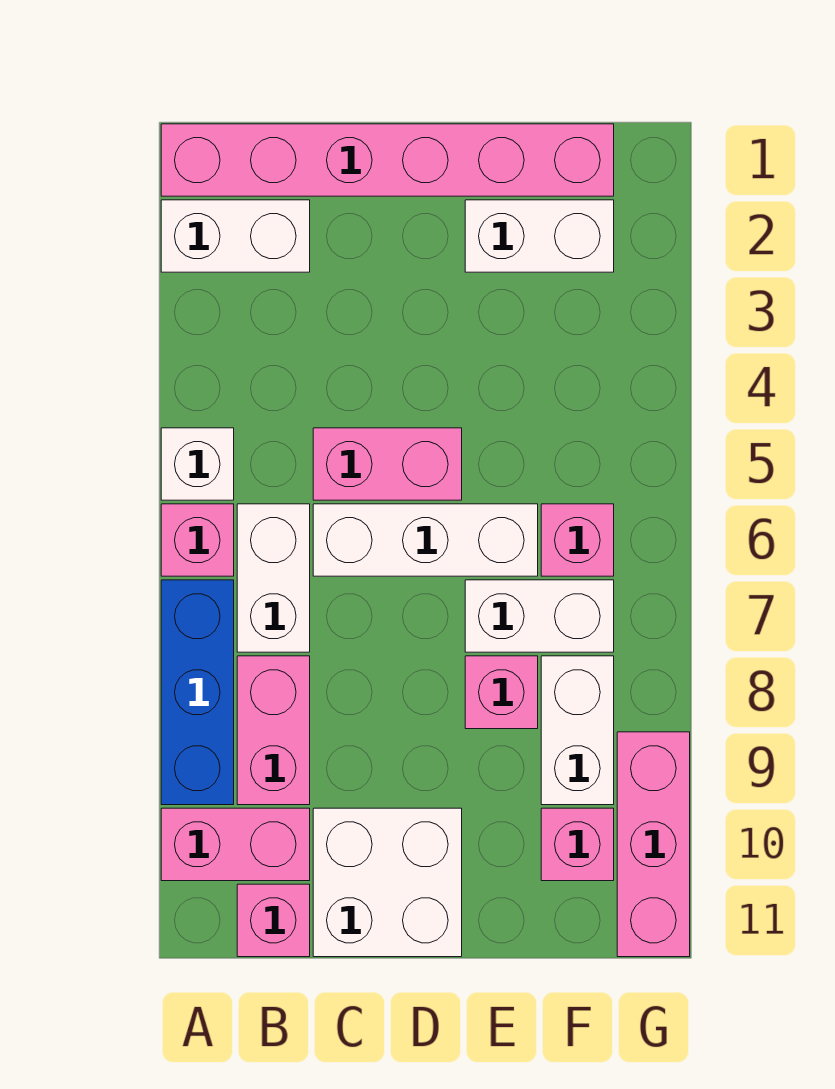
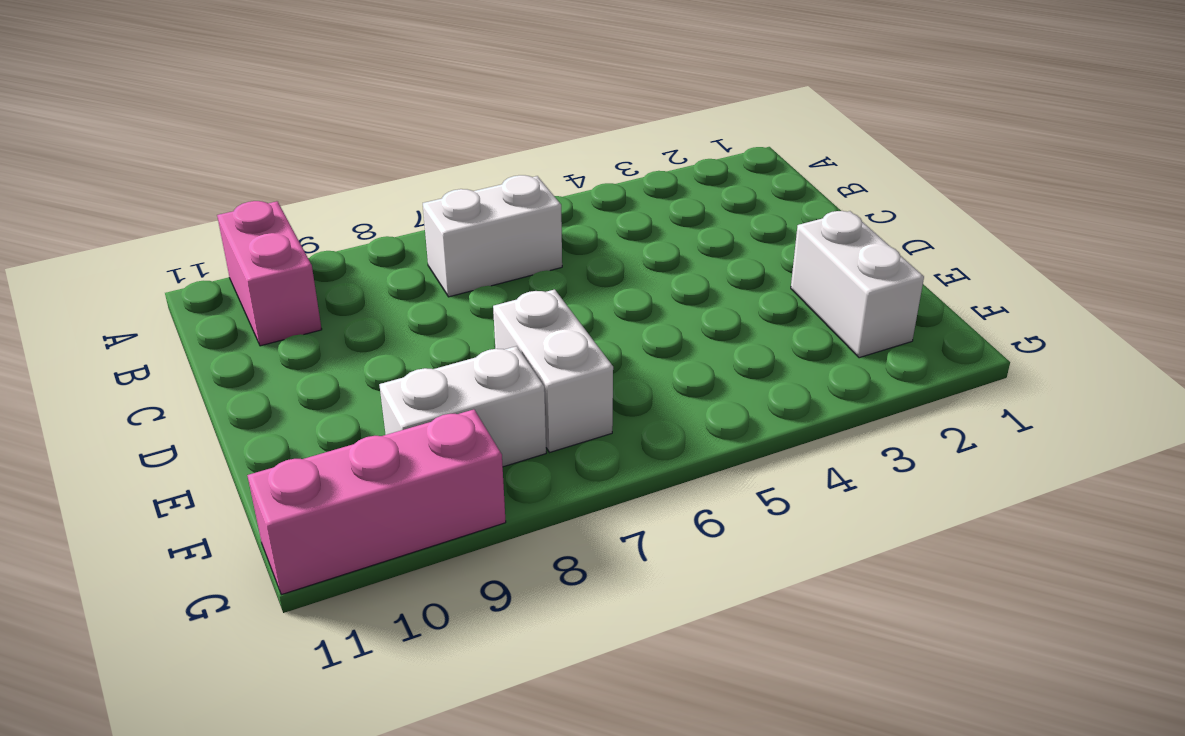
none -> pink brick A1:F1 level 1
none -> white brick A2:B2 level 1
none -> white brick A5 level 1

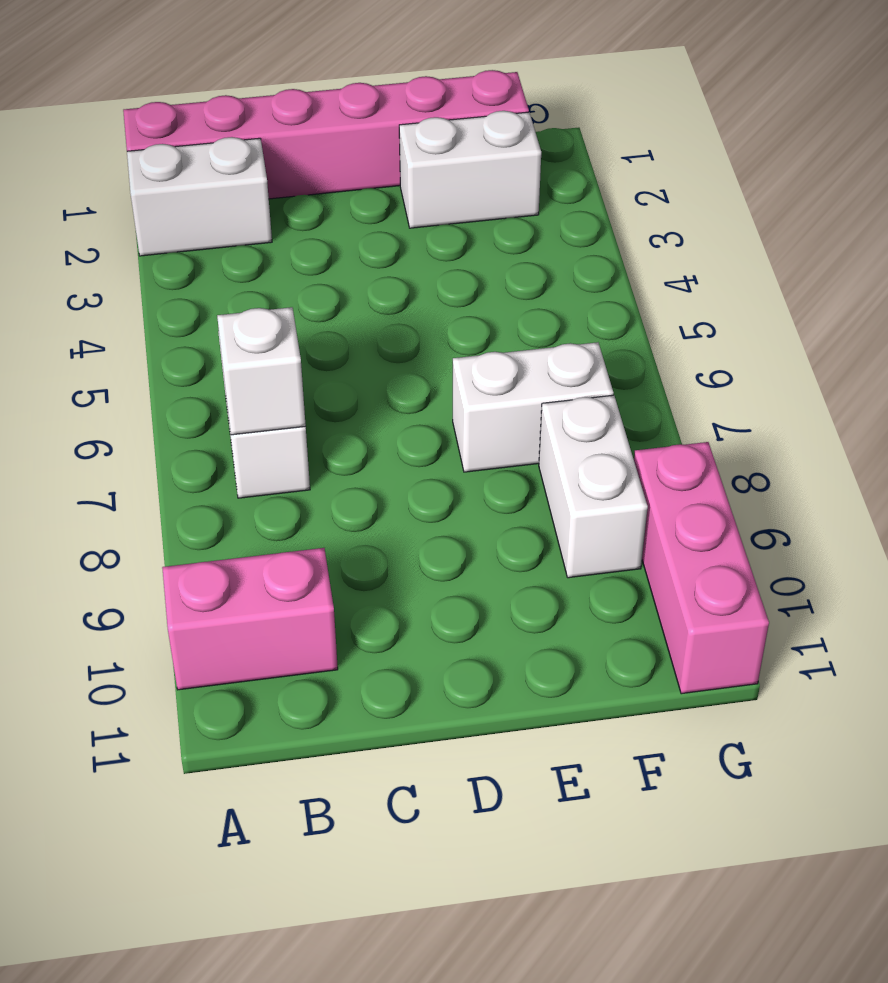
white brick B7 level 2 -> white brick A5 level 1
none -> pink brick A6 level 1
none -> blue brick A7:A9 level 1
none -> pink brick B8:B9 level 1

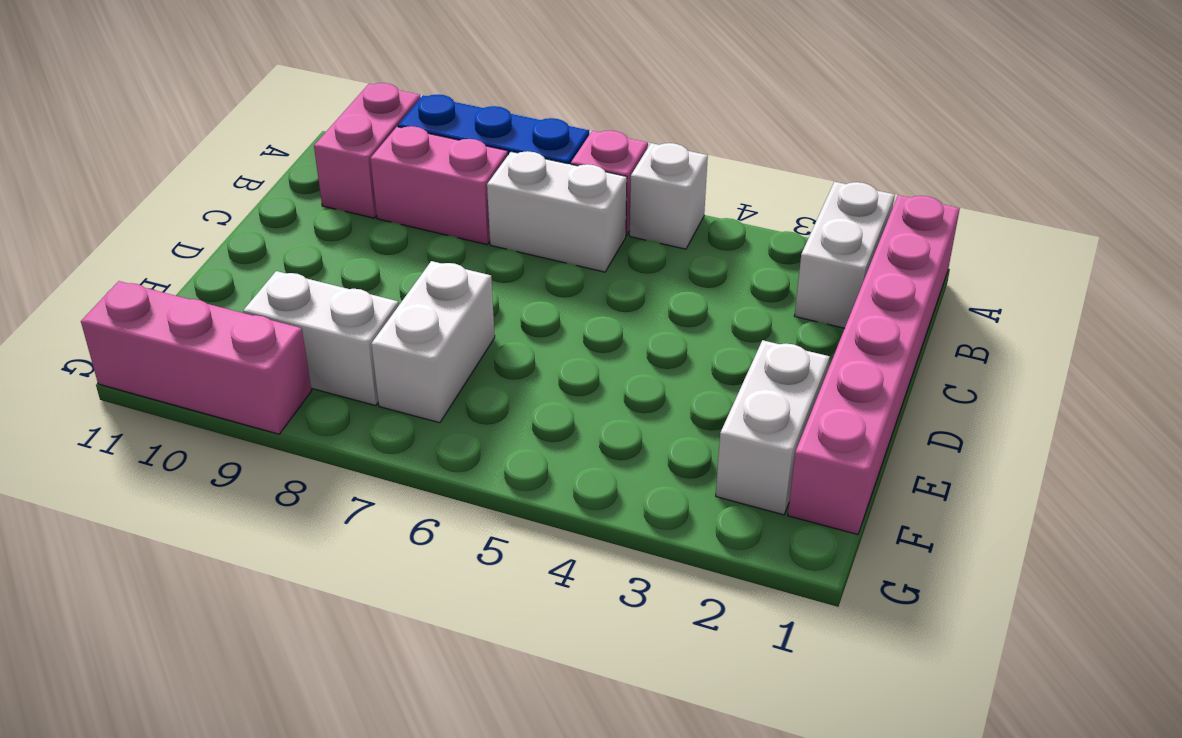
none -> pink brick B11 level 1
none -> pink brick C5:D5 level 1
none -> white brick C6:E6 level 1

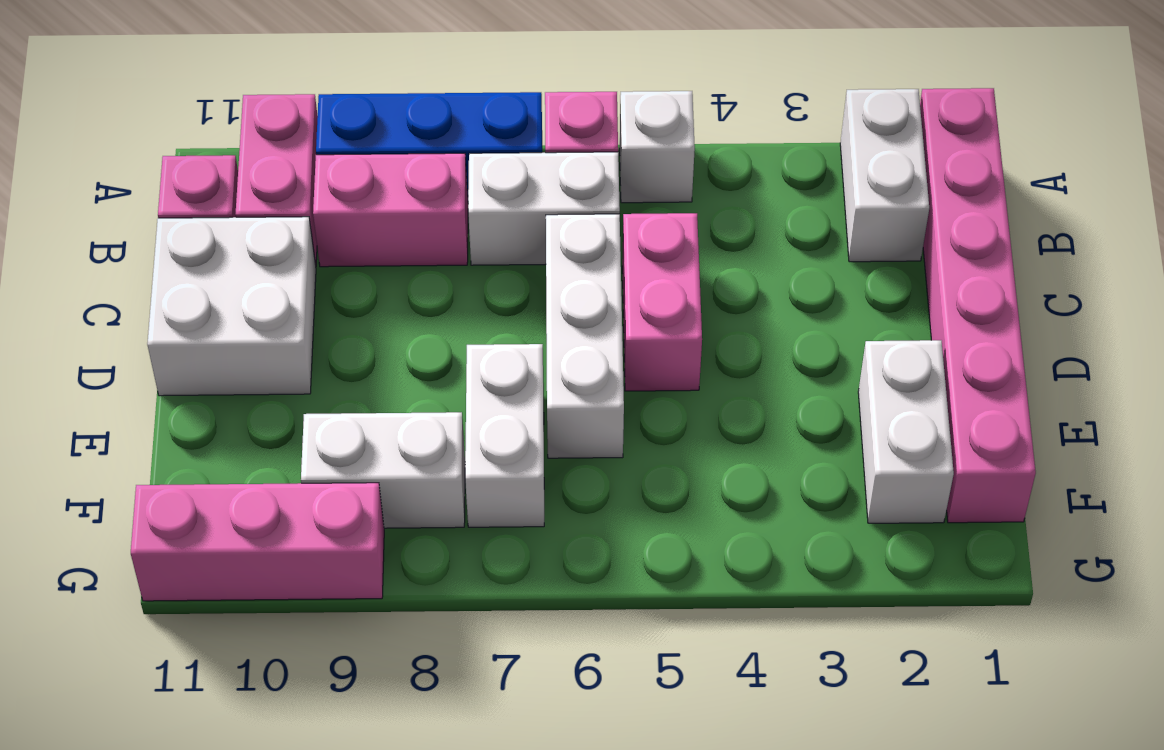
none -> pink brick E8 level 1
none -> pink brick F6 level 1
none -> pink brick F10 level 1

